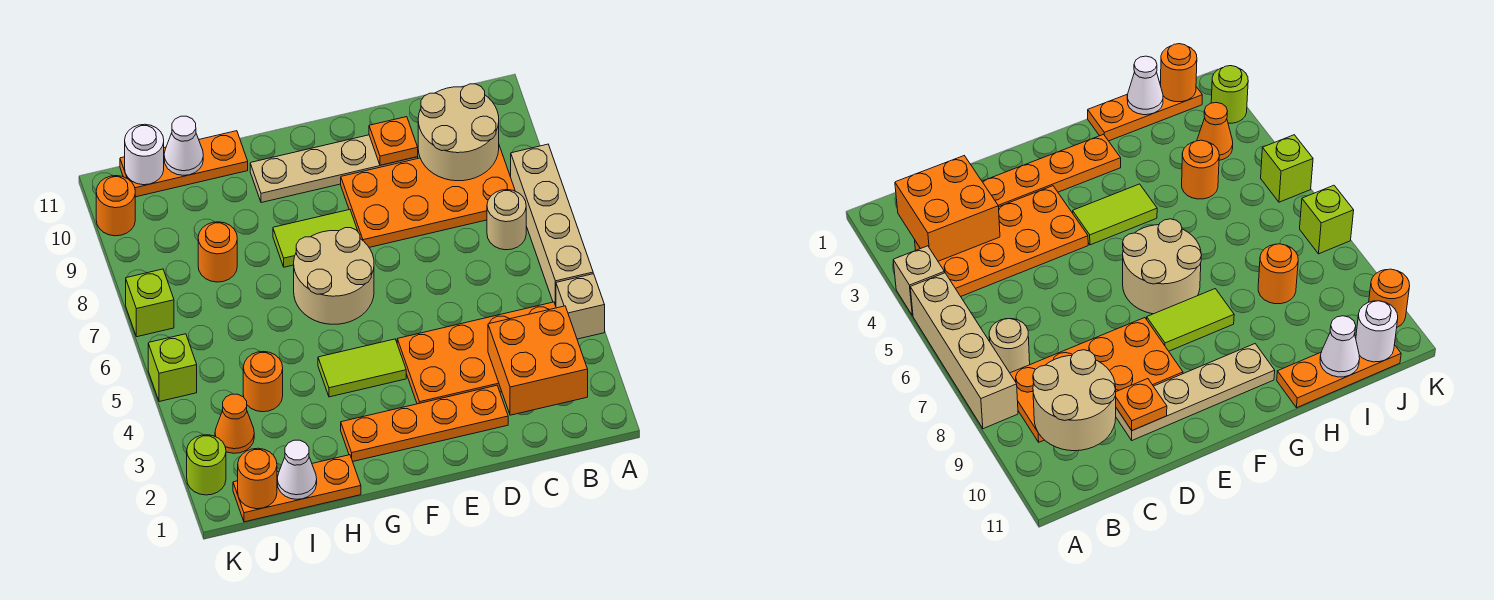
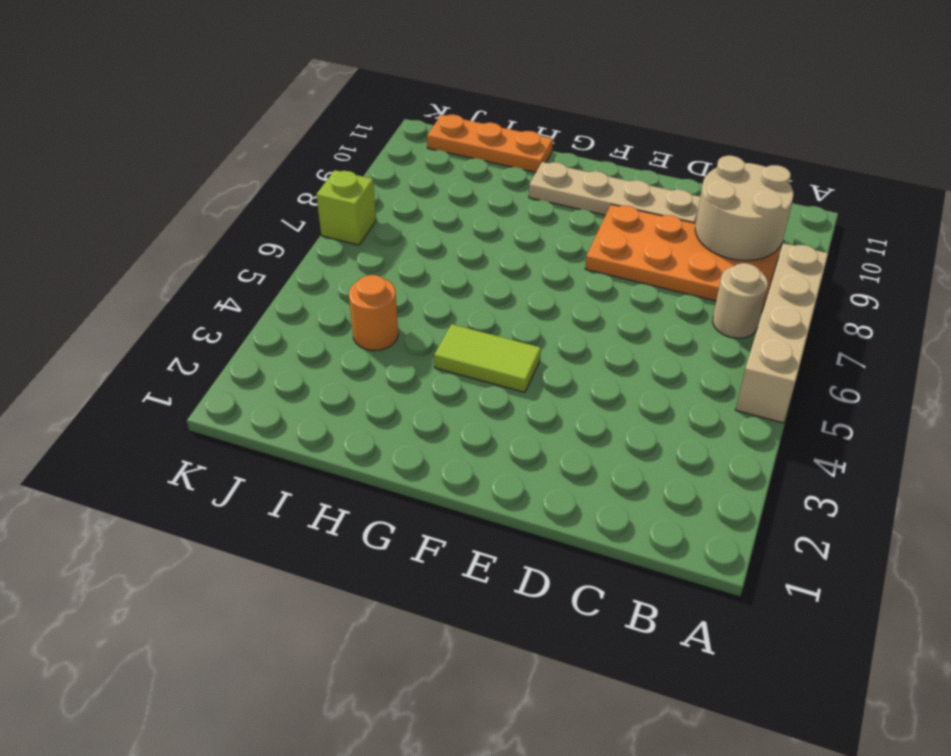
none -> tan brick A4 level 1
none -> orange plate B3:E4 level 1
none -> orange plate D2:G2 level 1

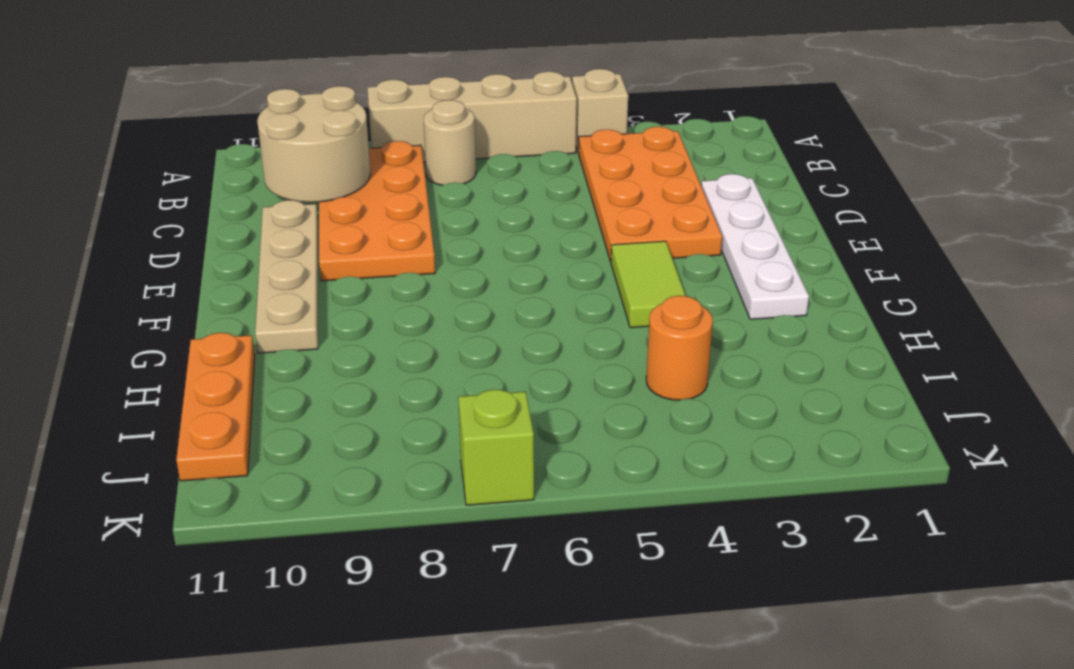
white plate D2:G2 level 1 -> orange plate D2:G2 level 1
none -> tan round brick F6:G7 level 1
none -> lime tile F8:G8 level 1
none -> orange plate H1:J1 level 1

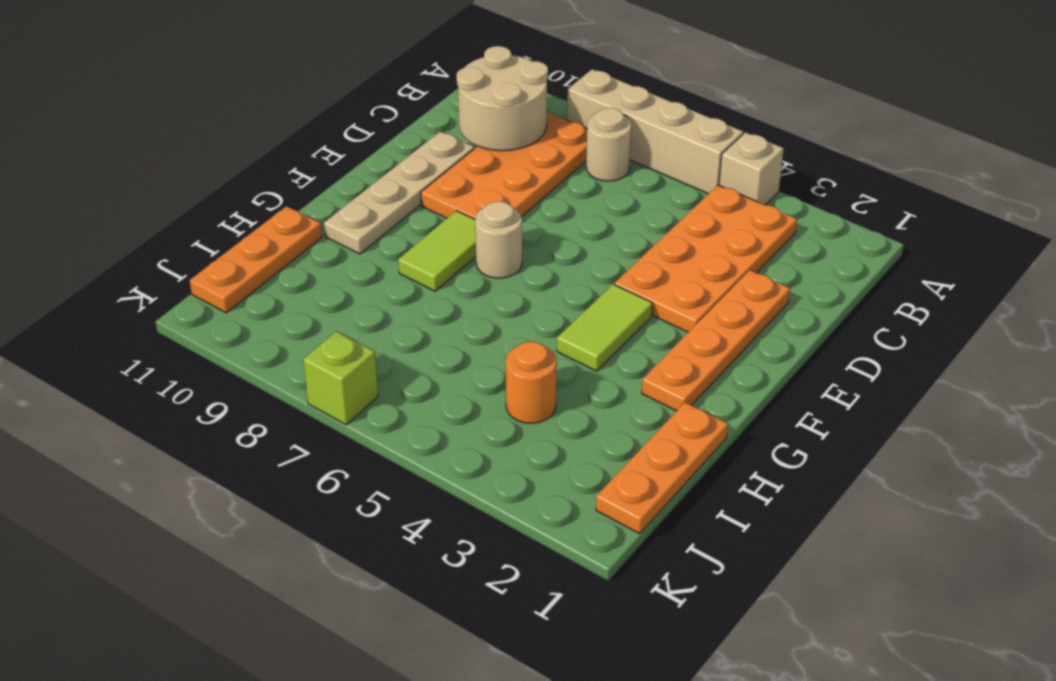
tan round brick F7 level 1 -> tan round brick F6:G7 level 1
none -> orange round brick I8 level 1
none -> orange cone J3 level 1
none -> lime round brick K2 level 1

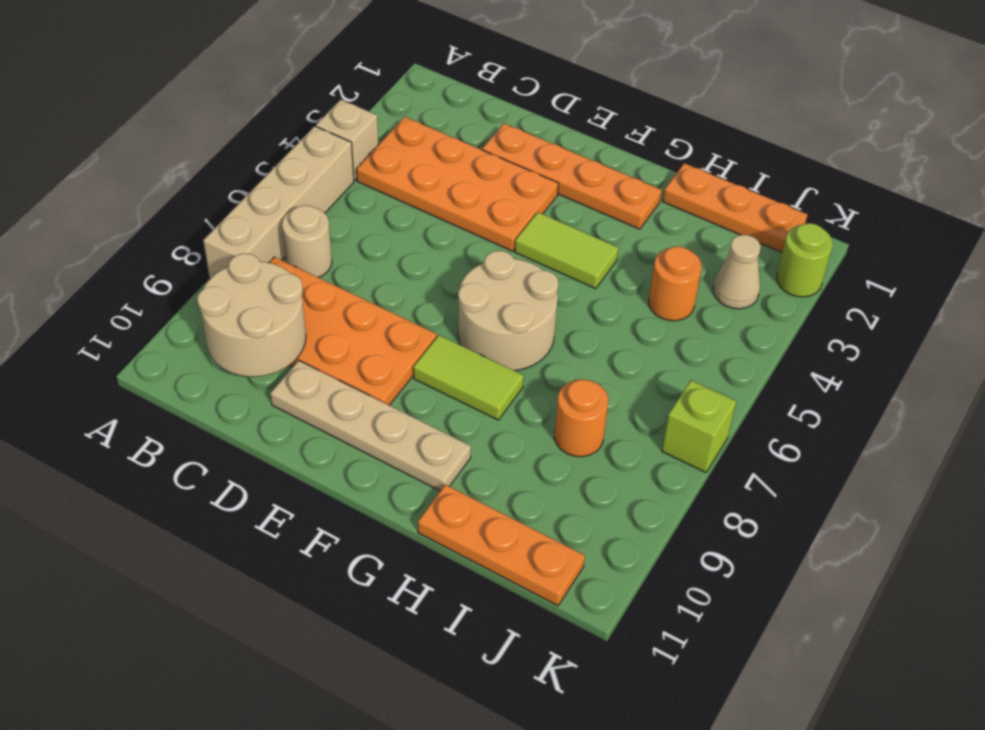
tan cone J3 level 1 -> orange cone J3 level 1
none -> lime brick K5 level 1
none -> orange round brick K10 level 1
none -> orange brick B2:C3 level 2

